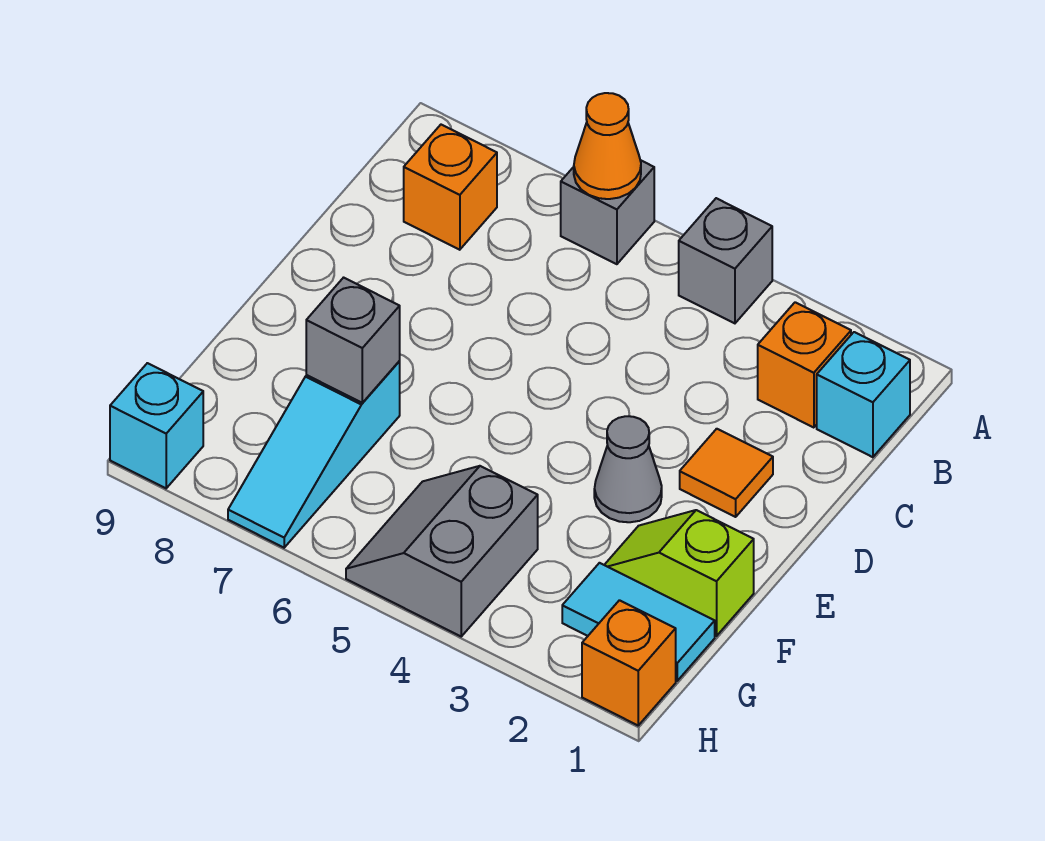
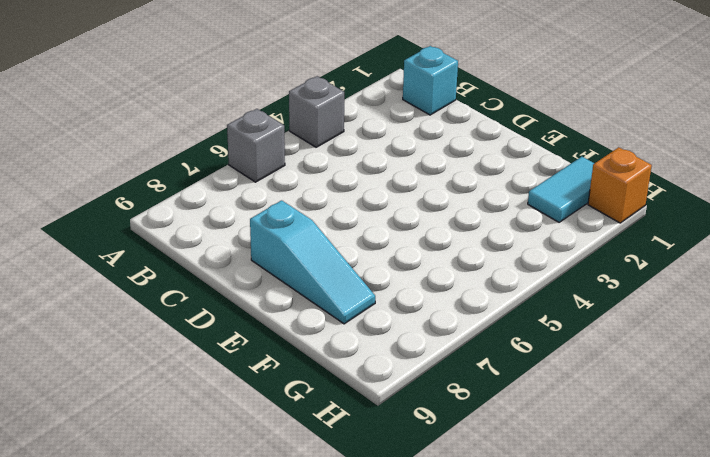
cyan slope D8:F8 level 1 top D -> cyan slope F7:H7 level 1 top F
none -> orange brick B2 level 1
none -> orange brick B8 level 1
none -> orange tile D2 level 1

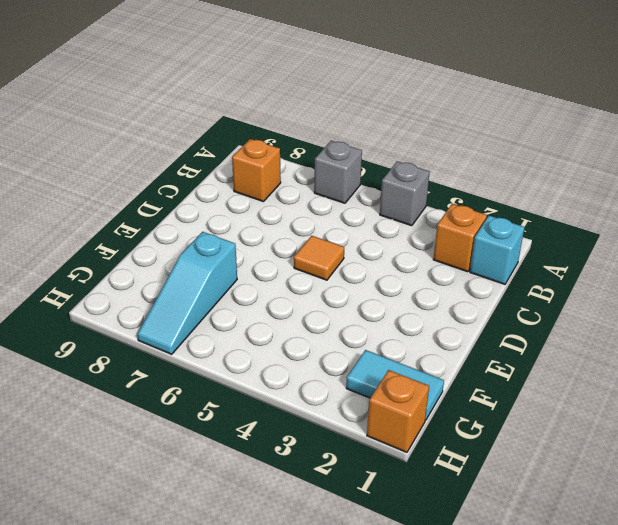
orange tile D5 level 1 -> orange tile D2 level 1
none -> grey cone E3 level 1
none -> lime slope F1:F2 level 1 top 1
none -> grey slope G4:H5 level 1 top 4

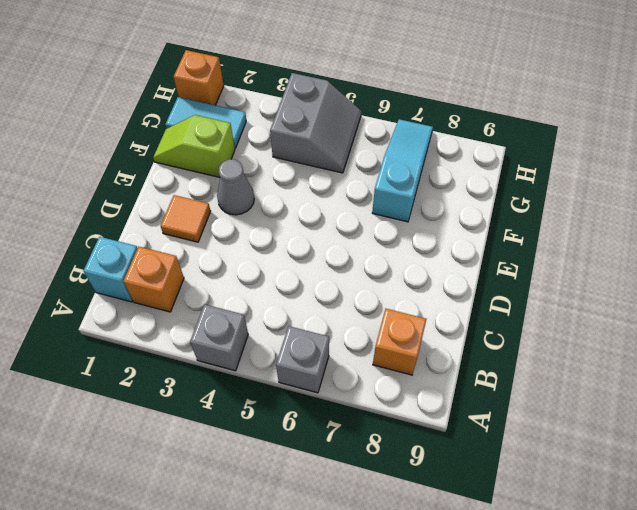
lime slope F1:F2 level 1 top 2 -> lime slope F1:F2 level 1 top 1
none -> cyan brick H9 level 1
none -> orange cone A6 level 2
none -> grey brick F7 level 2

